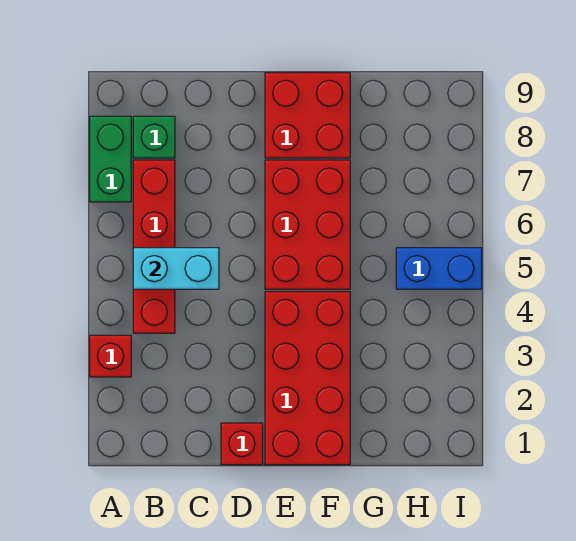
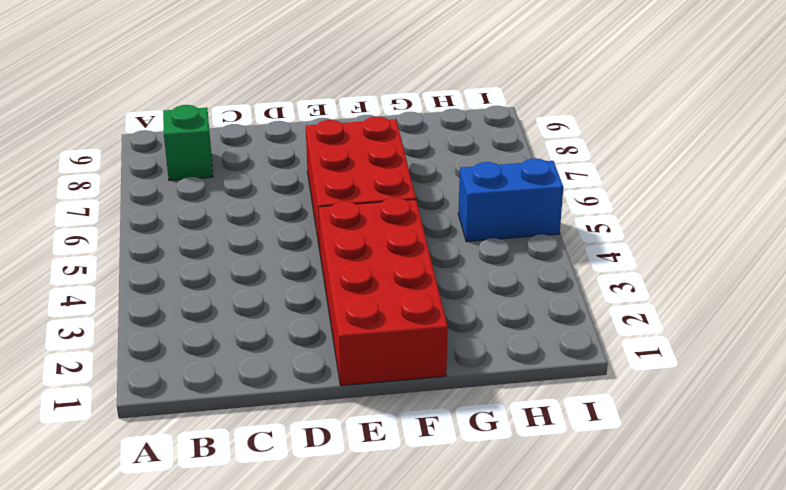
none -> red brick A3 level 1
none -> green brick A7:A8 level 1

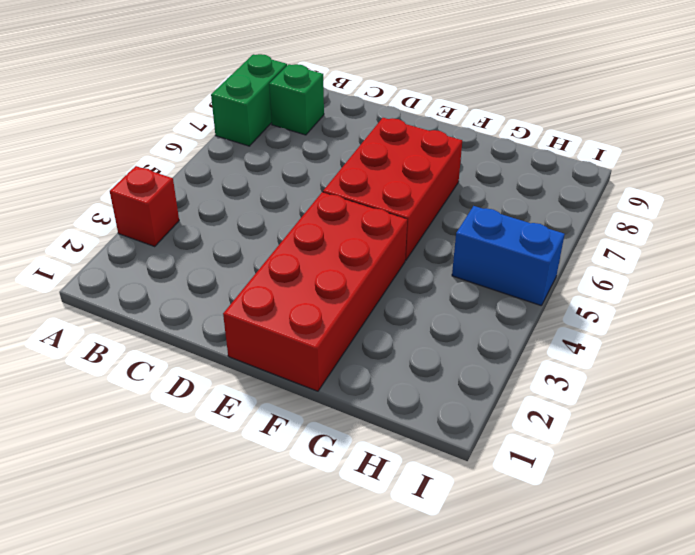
none -> red brick B4:B7 level 1
none -> red brick D1 level 1

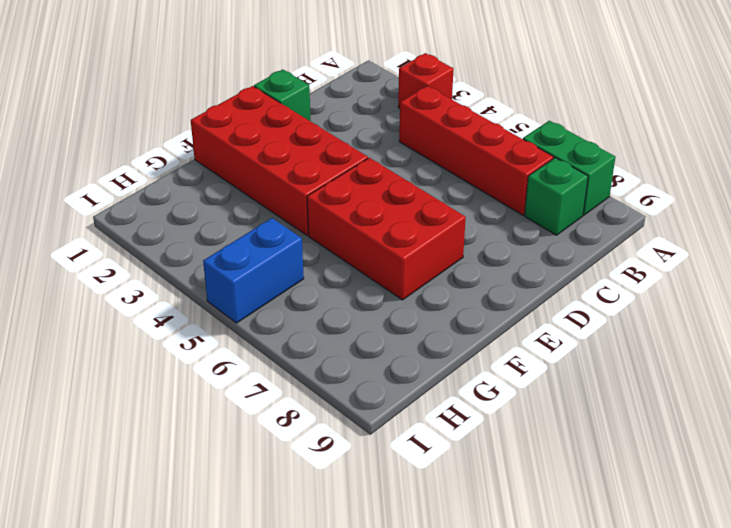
green brick D1 level 1 -> red brick D1 level 1
none -> red brick E8:F9 level 1
none -> cyan brick B5:C5 level 2

